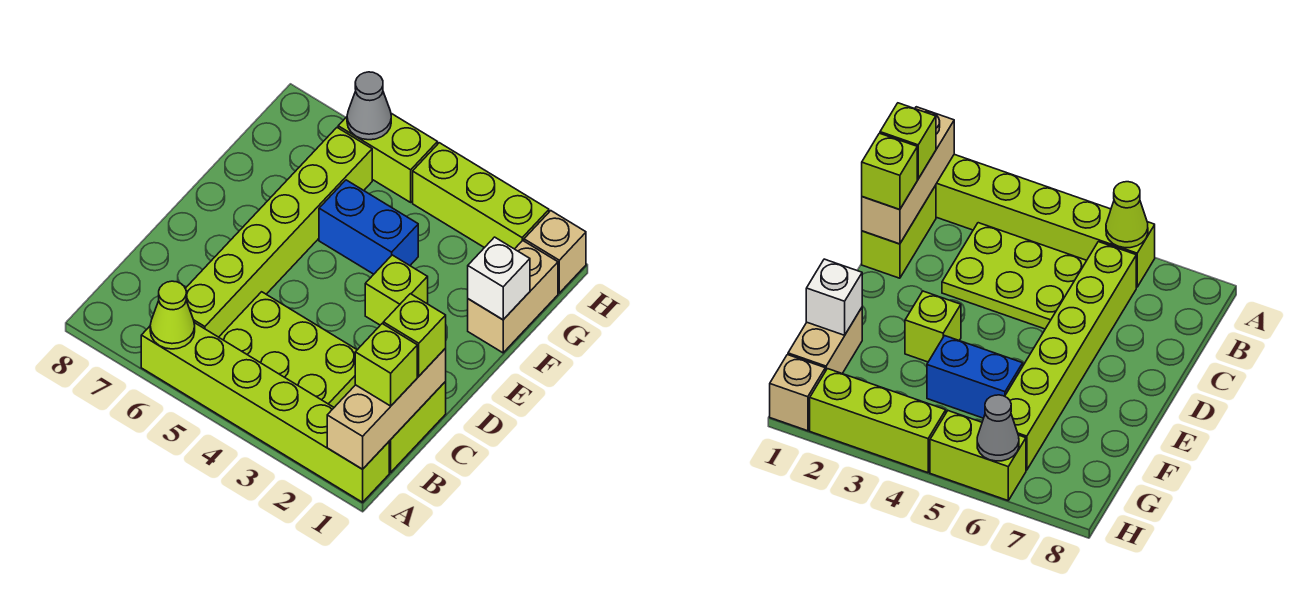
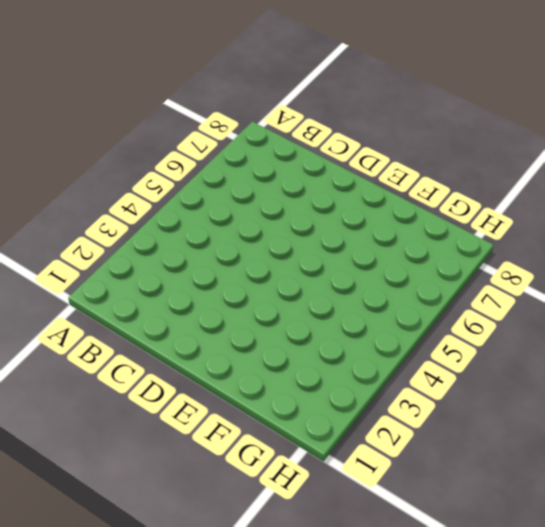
none -> lime brick A1:A6 level 1
none -> lime brick B1:C1 level 1
none -> lime plate B3:C5 level 1

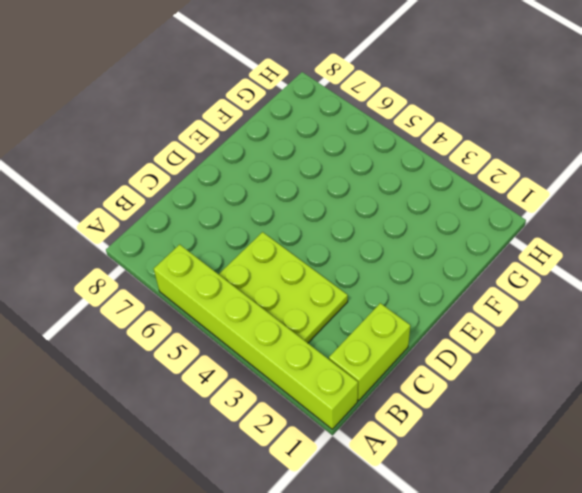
none -> lime brick B6:G6 level 1
none -> lime brick E3 level 1
none -> tan brick F1:G1 level 1

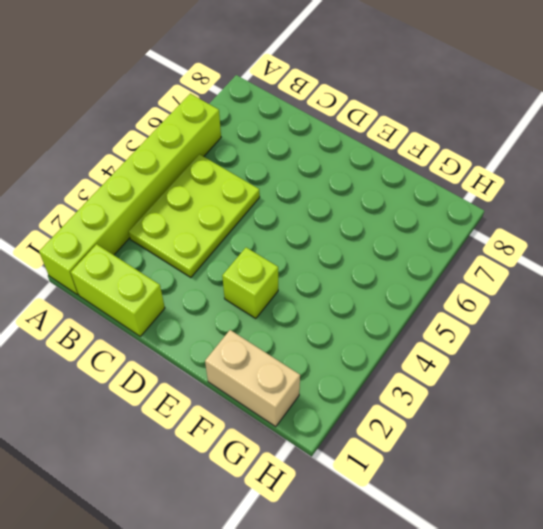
none -> lime brick B6:G6 level 1
none -> blue brick F4:F5 level 1
none -> tan brick H1 level 1

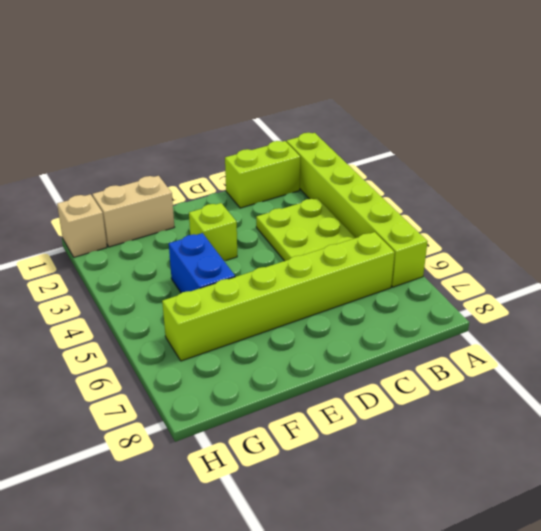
none -> lime brick H2:H4 level 1
none -> lime brick H5:H6 level 1
none -> tan brick A1:C1 level 2

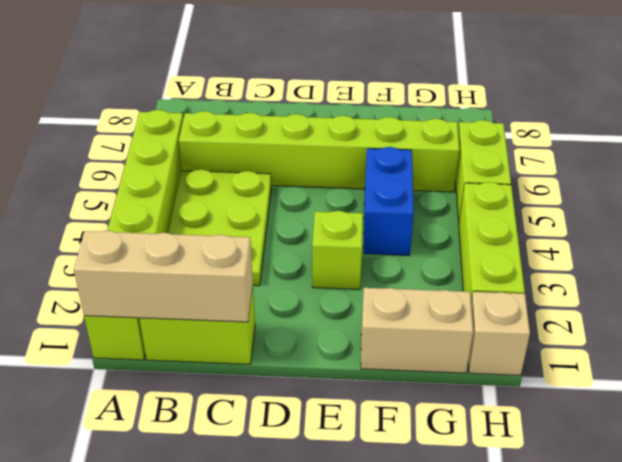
none -> lime cone A6 level 2
none -> white brick F1 level 2
none -> grey cone H6 level 2

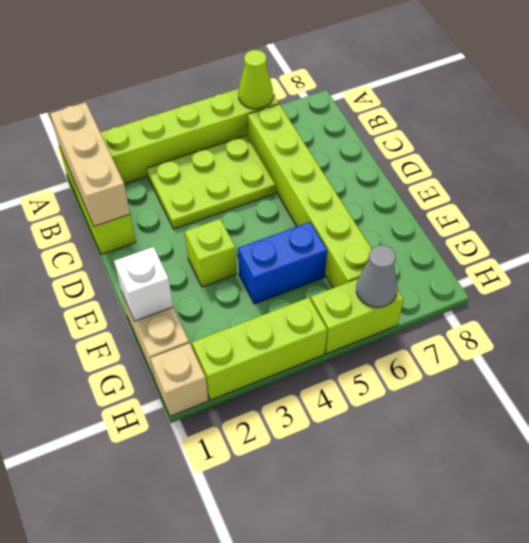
none -> lime brick B1 level 3
none -> lime brick C1 level 3

